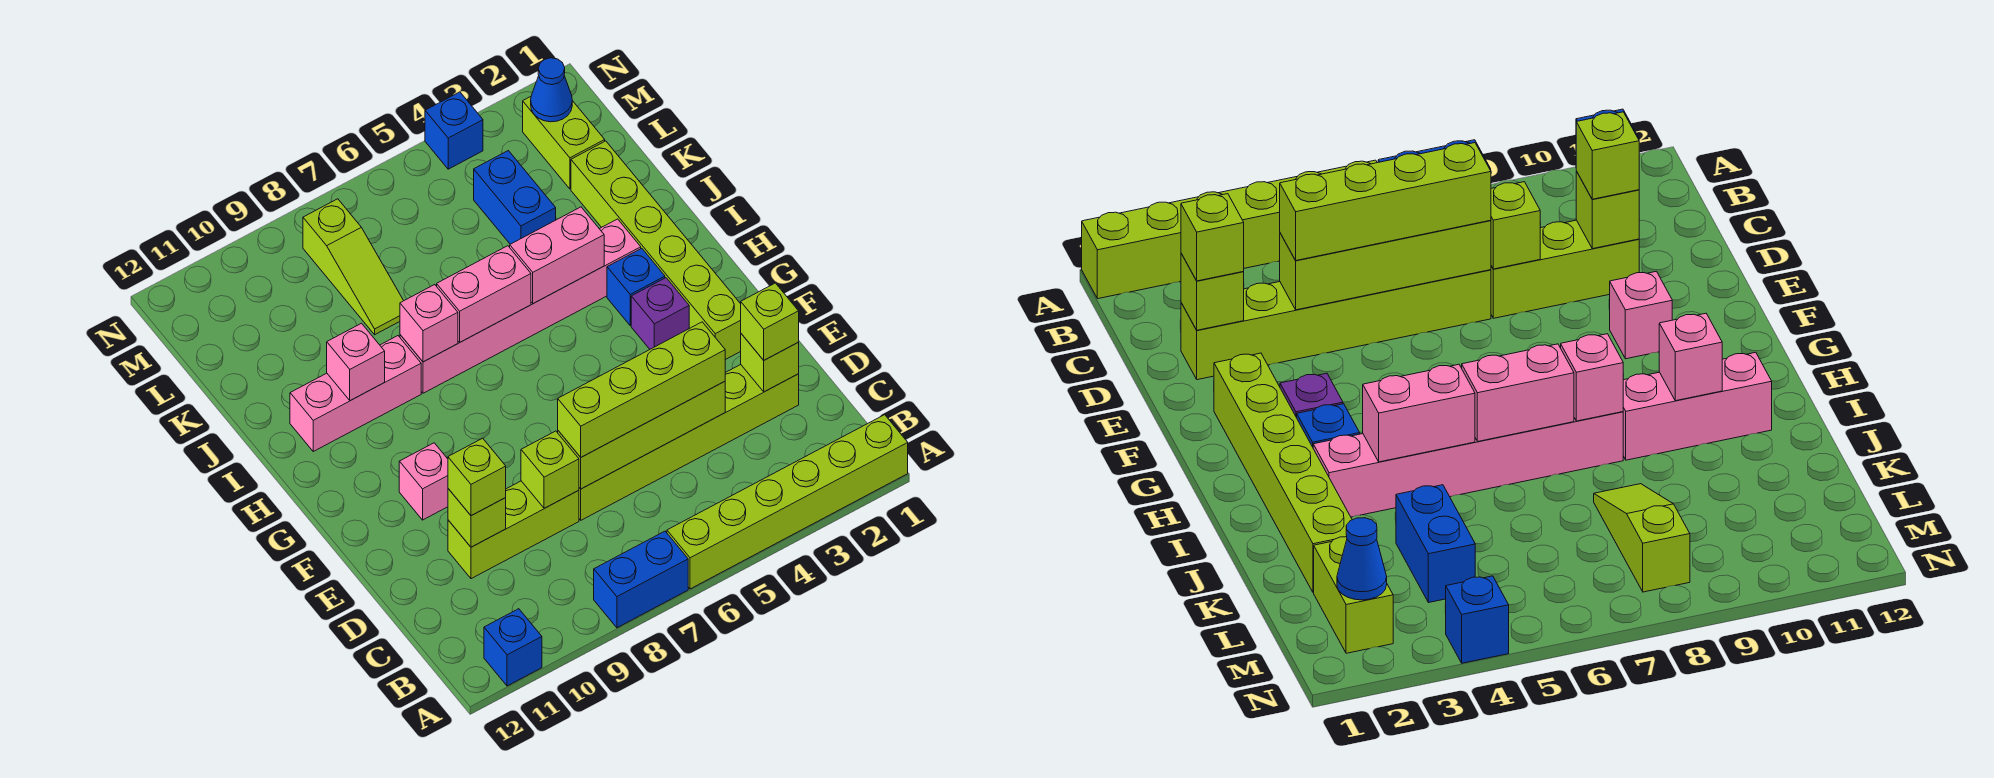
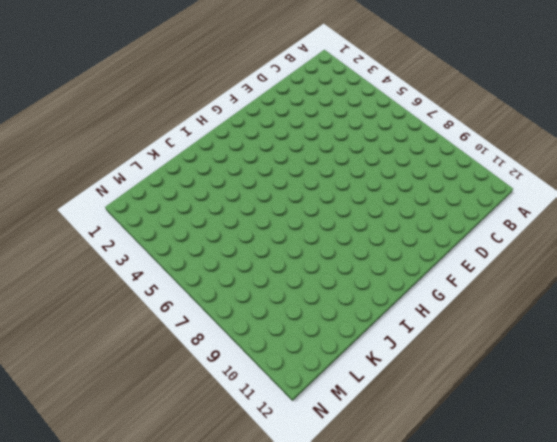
none -> lime brick A1:A6 level 1
none -> blue brick A7:A8 level 1
none -> blue brick A11 level 1

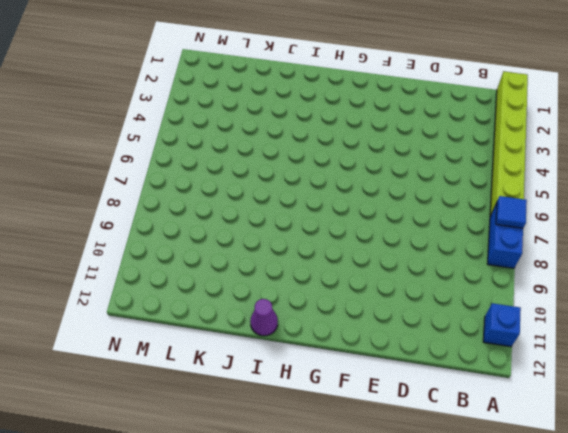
blue tile A7 level 2 -> none
purple cone I12 level 1 -> none
none -> lime brick D2:D7 level 1
none -> lime brick D8:D10 level 1
none -> lime brick F2:K2 level 1

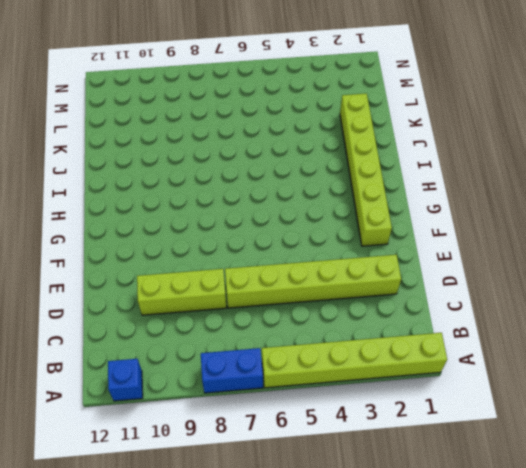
none -> pink brick F10 level 1
none -> purple brick G3 level 1
none -> blue brick H3 level 1

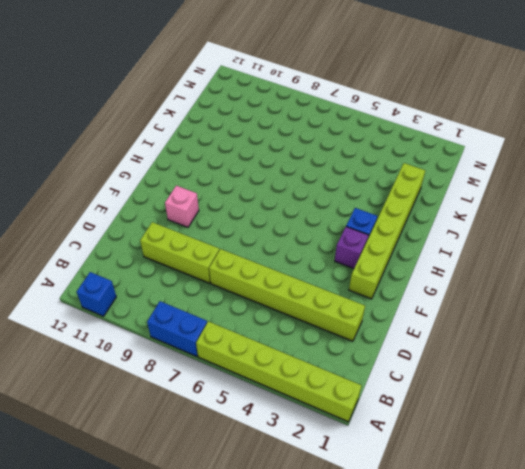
none -> pink brick I3:I8 level 1
none -> pink brick I9:I11 level 1
none -> blue brick K4:L4 level 1

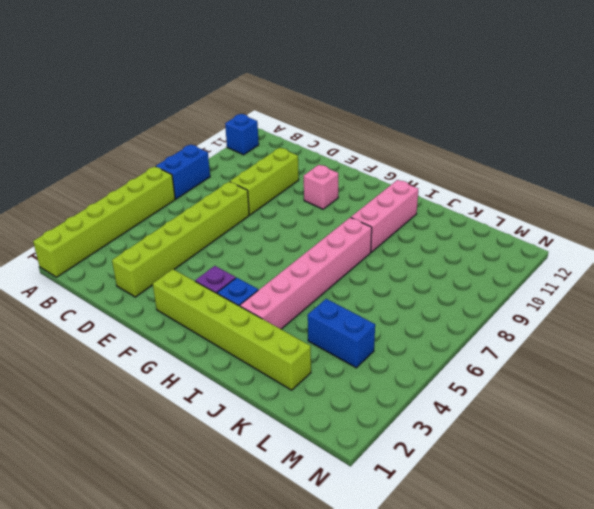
none -> lime slope K8:M8 level 1 top M
none -> lime brick L2:M2 level 1
none -> blue brick N4 level 1

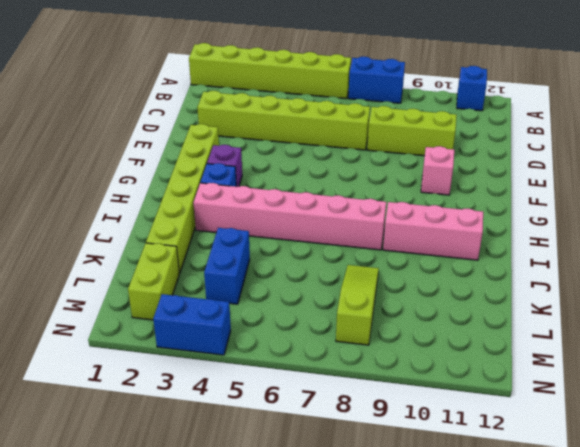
blue brick N3:N4 level 1 -> blue brick N4 level 1
none -> lime brick D2 level 2
none -> lime brick D4:D7 level 2
none -> lime brick D8 level 2

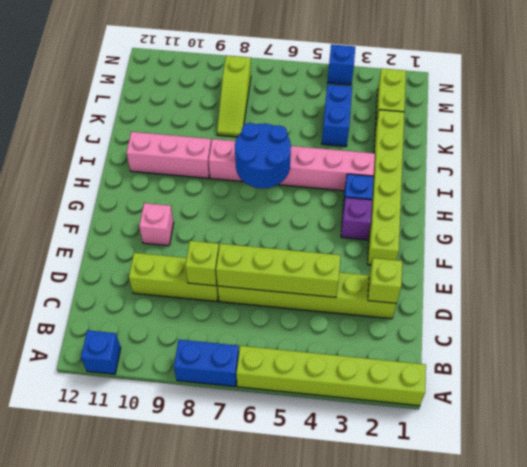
blue round brick H6:I7 level 2 -> pink brick I6:I7 level 2
none -> lime brick D10 level 2
none -> pink brick I4:I5 level 2
none -> pink brick I8 level 2

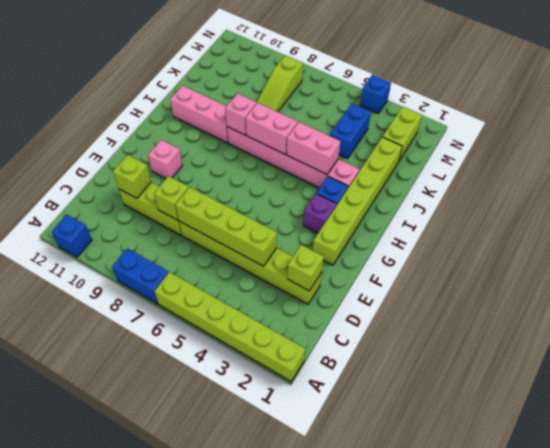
none -> pink brick I10 level 2
none -> blue cone M2 level 2
none -> lime brick D2 level 3

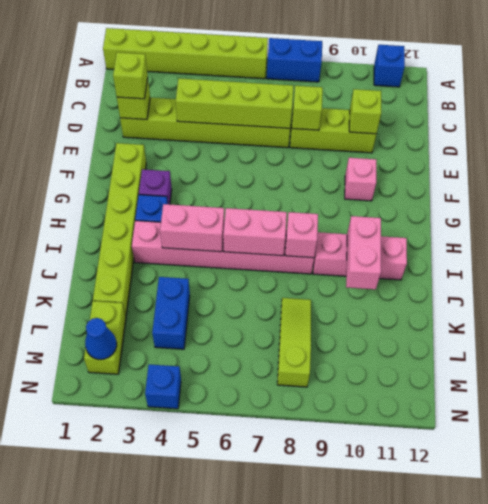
pink brick I10:J10 level 2 -> pink brick I10 level 2
none -> lime brick D4:D7 level 3
none -> lime brick D10 level 3

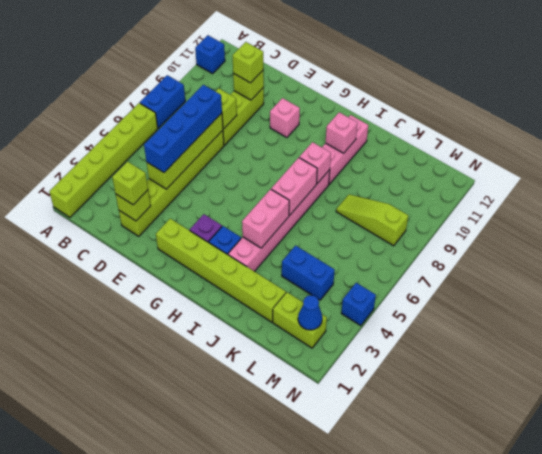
blue brick D4:D7 level 3 -> lime brick D4:D7 level 3

